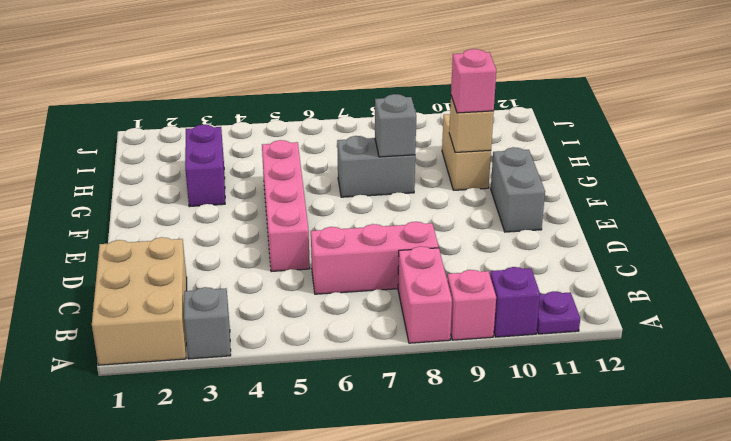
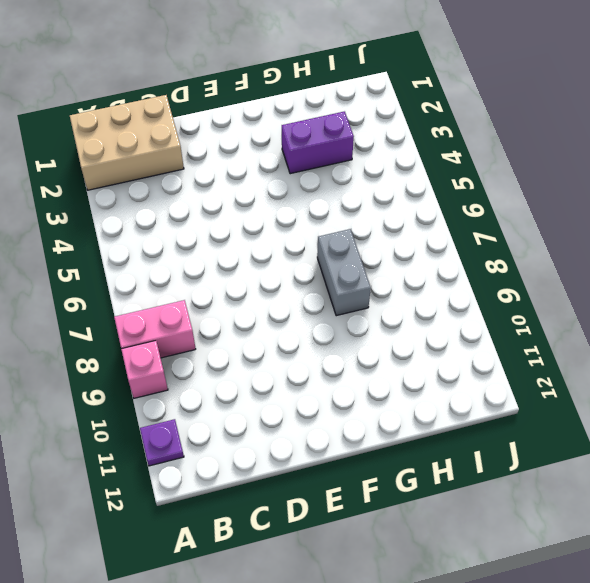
none -> grey brick A3 level 1
none -> purple brick A10 level 1
none -> pink brick C6:C8 level 1

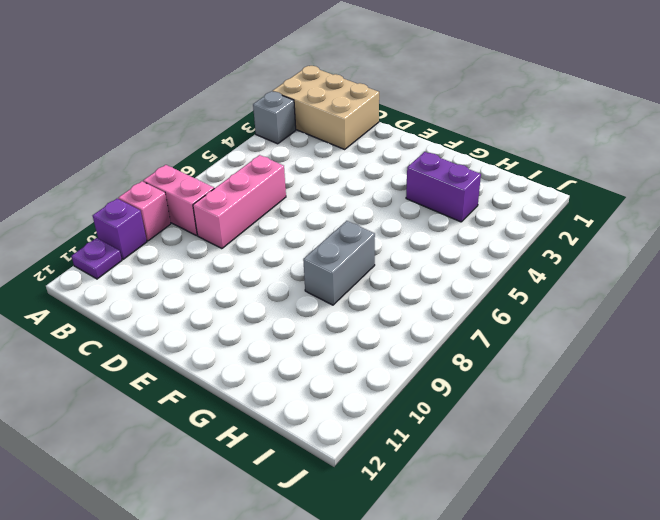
none -> pink brick D5:G5 level 1
none -> grey brick E11:F11 level 1
none -> tan brick G10:H10 level 1

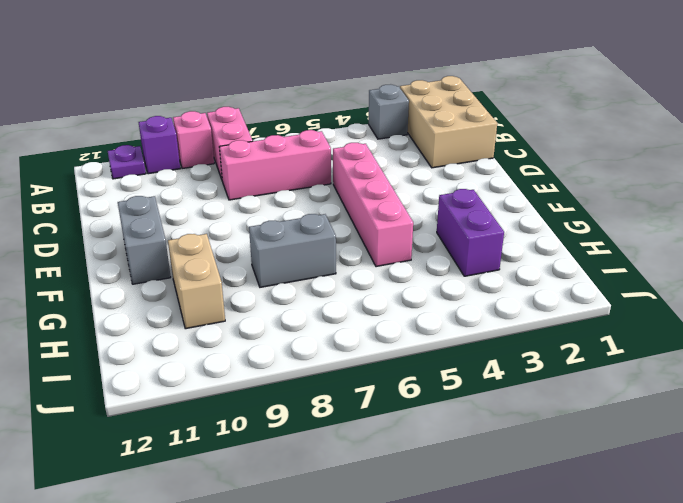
none -> grey brick G8 level 2
none -> tan brick G10 level 2
none -> pink brick G10 level 3

